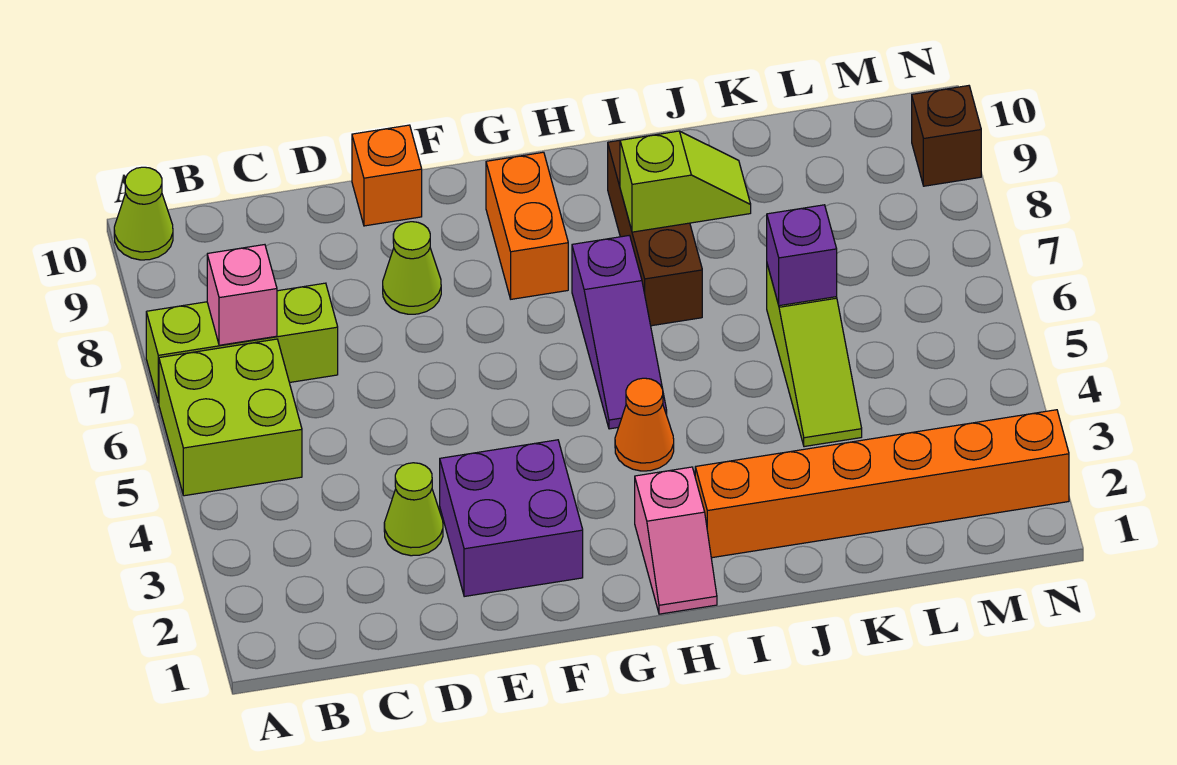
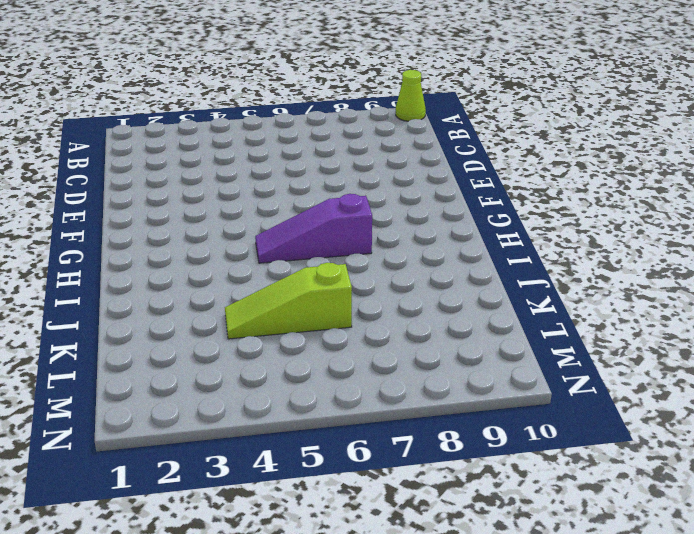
none -> lime brick A5:B6 level 1
none -> lime brick A7:C7 level 1
none -> lime cone D3 level 1

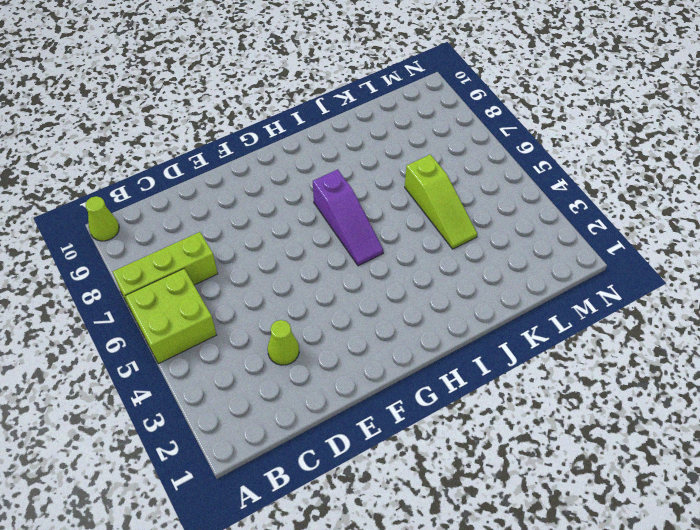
none -> purple brick E2:F3 level 1
none -> lime cone E8 level 1
none -> orange brick E10 level 1

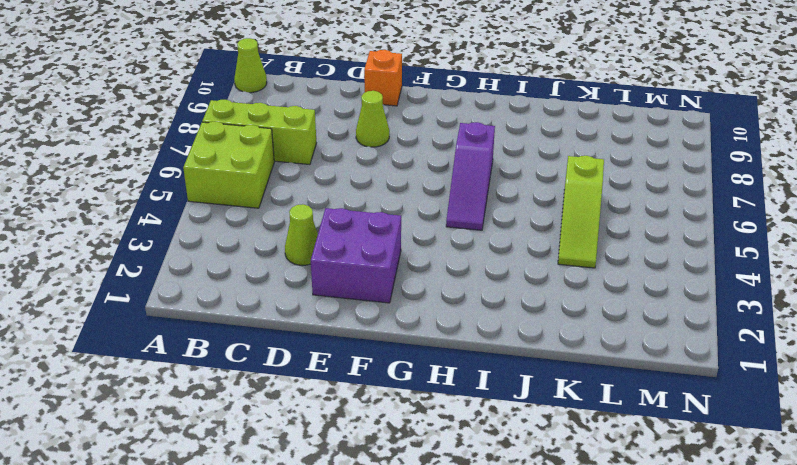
none -> orange brick G8:G9 level 1
none -> pink slope H1:H2 level 1 top 2
none -> orange cone H4 level 1

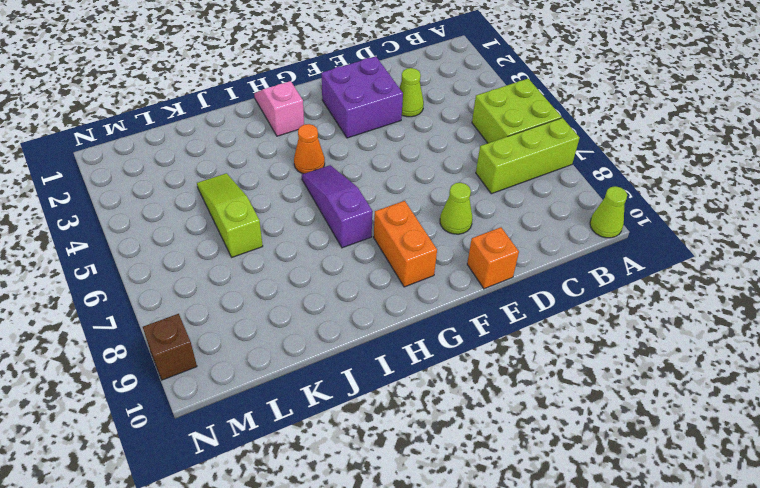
none -> orange brick I2:N2 level 1
none -> brown brick I7:I9 level 1
none -> pink brick B7 level 2

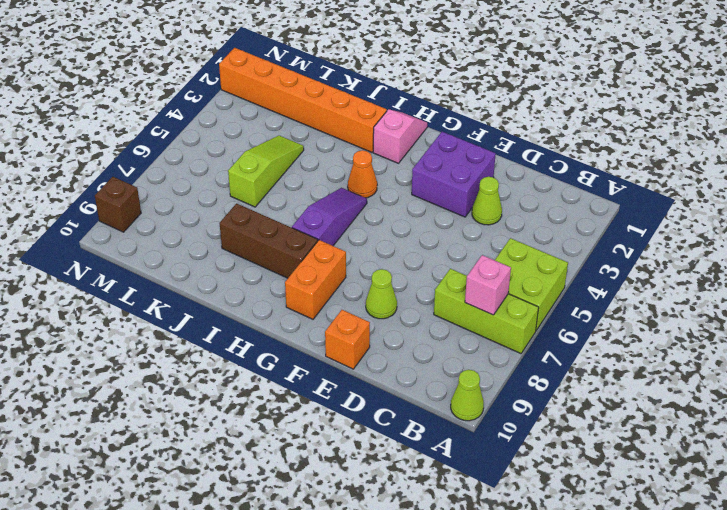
brown brick H8:J8 level 1 -> brown brick I7:I9 level 1
none -> lime slope I8:J8 level 2 top I
none -> purple brick K6 level 2

